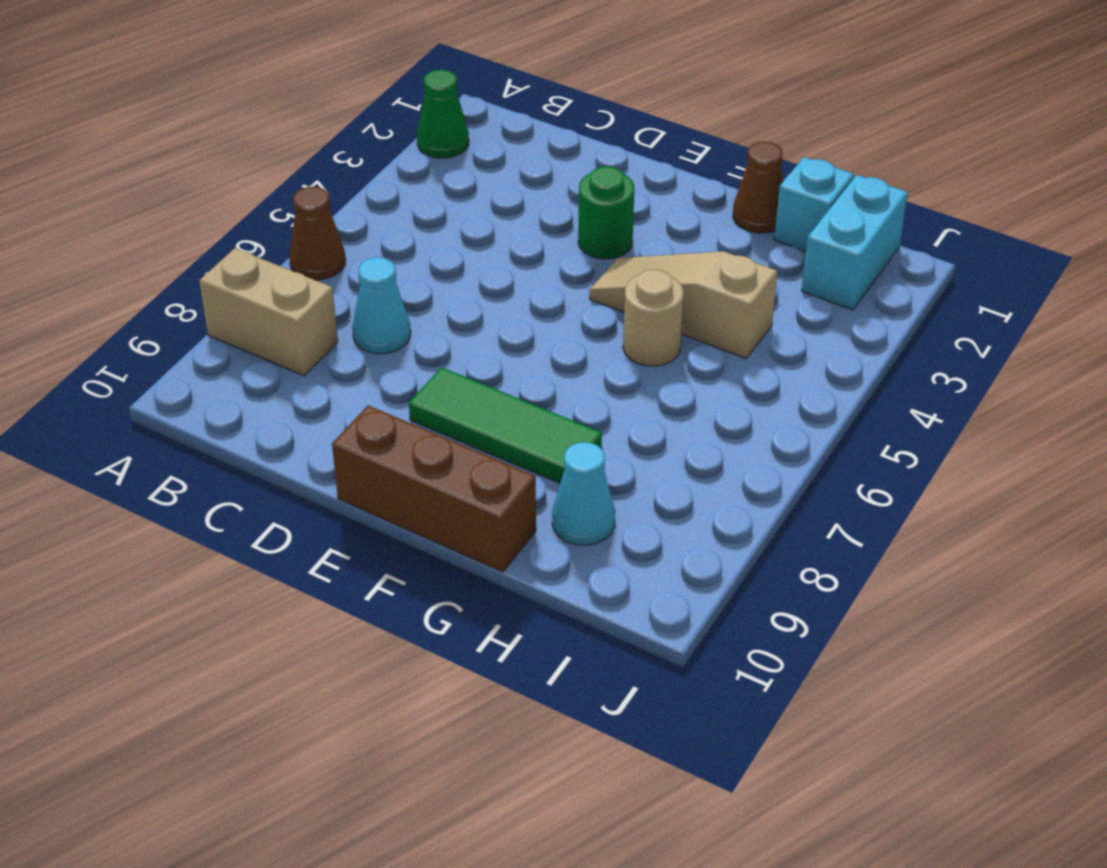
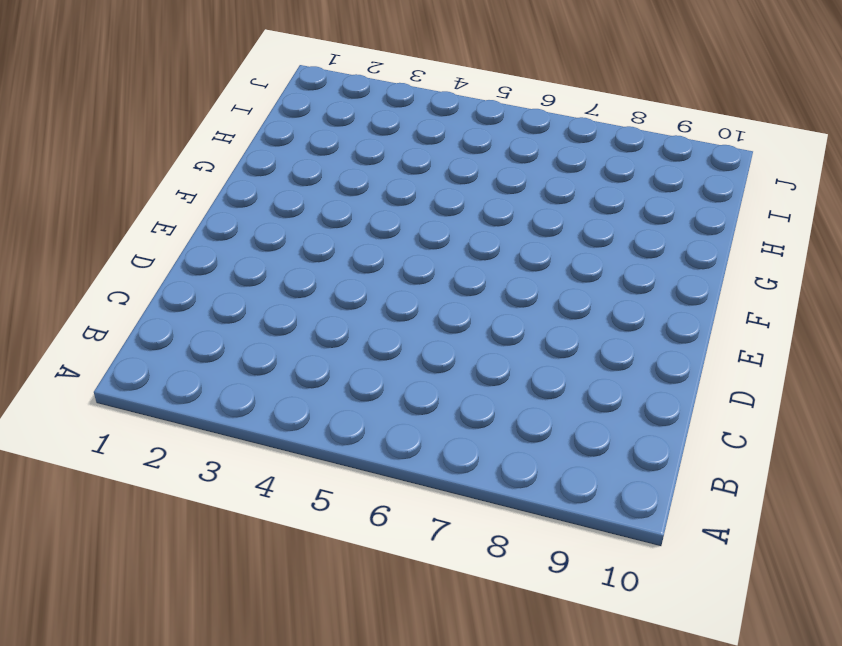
none -> green cone A2 level 1
none -> brown cone A6 level 1
none -> tan brick A8:B8 level 1

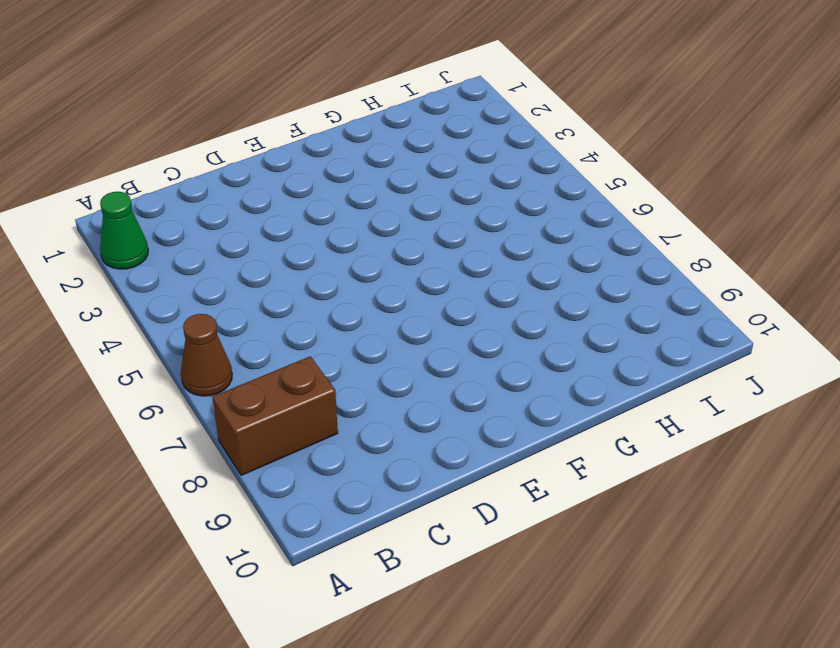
brown brick A8:B8 level 1 -> tan brick A8:B8 level 1
none -> cyan cone C7 level 1
none -> green round brick E3 level 1
none -> green tile E8:G8 level 1

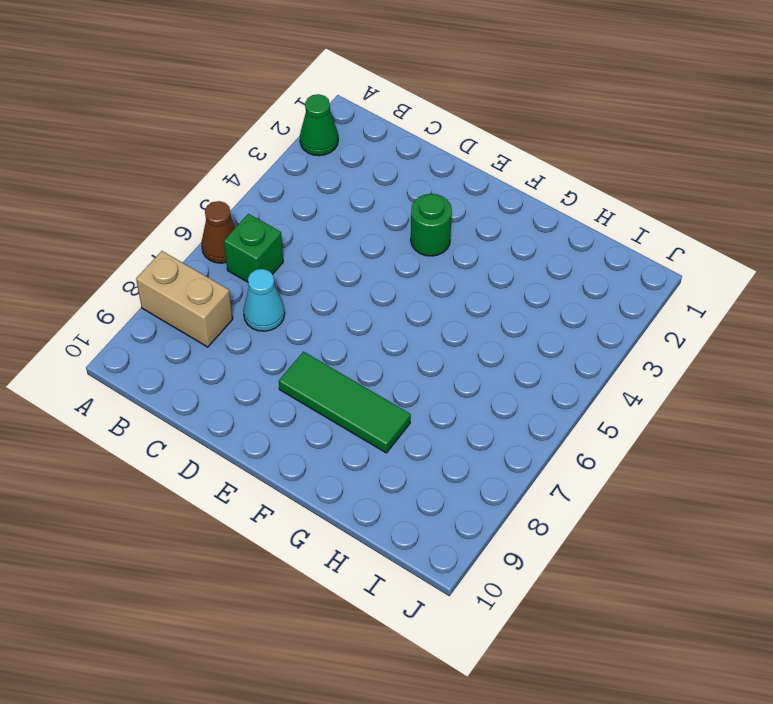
green brick B6 level 1 -> none
none -> brown brick E10:G10 level 1
none -> tan slope F4:H4 level 1 top H
none -> brown cone G1 level 1

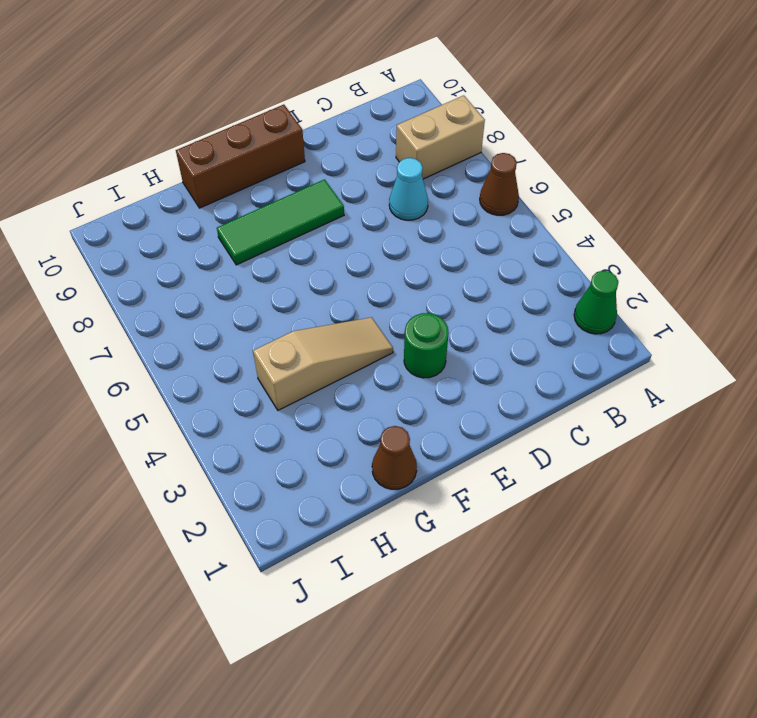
none -> tan round brick G5 level 1
none -> cyan brick H1 level 1
none -> cyan cone H9 level 1

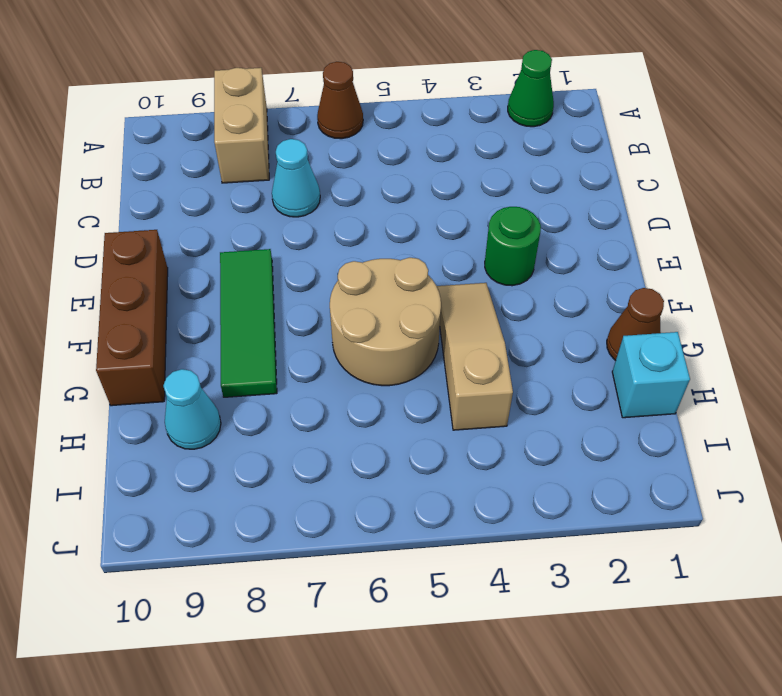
tan round brick F5:G6 level 1 -> tan round brick G5 level 1
none -> cyan brick I1:I2 level 1

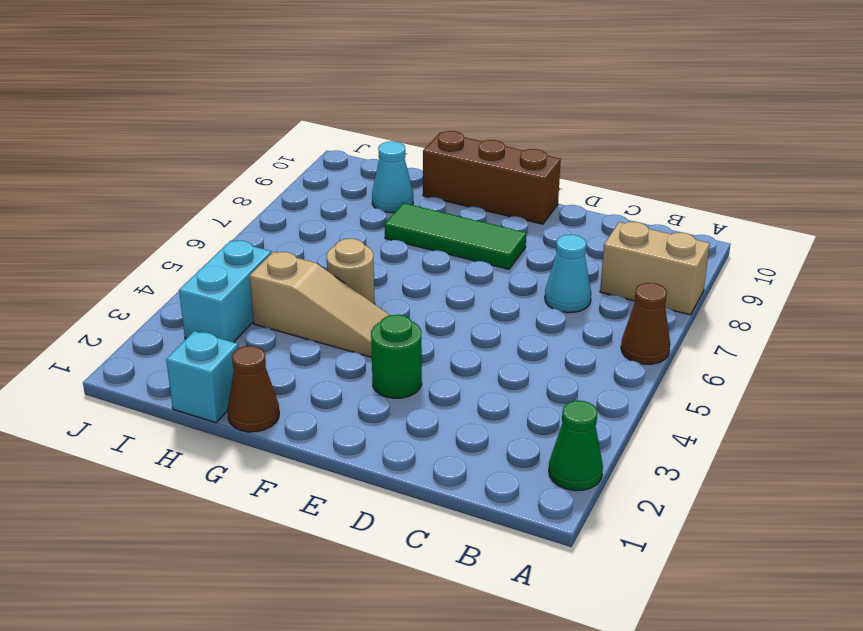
cyan brick I3:I4 level 1 -> cyan brick I1:I2 level 1

